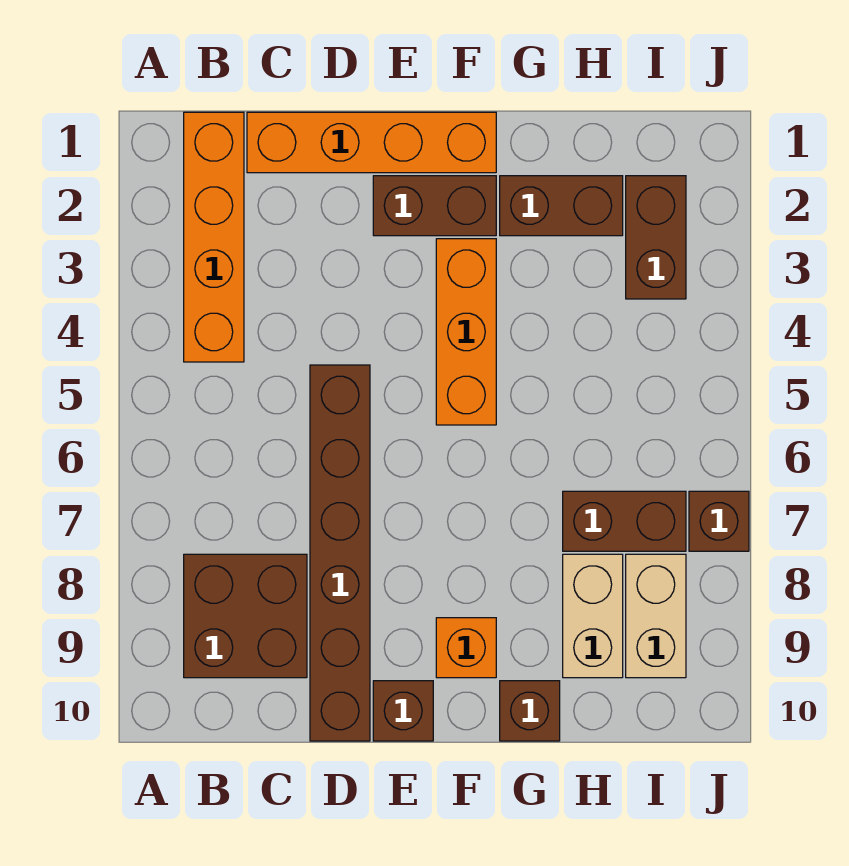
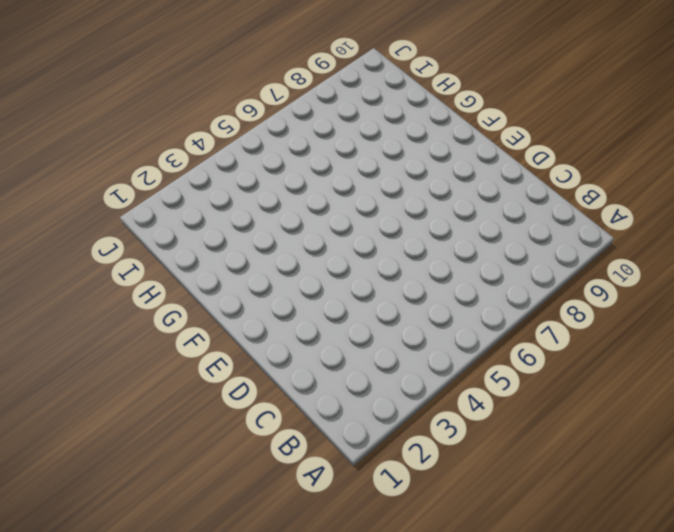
none -> orange brick B1:B4 level 1
none -> brown brick B8:C9 level 1
none -> orange brick C1:F1 level 1

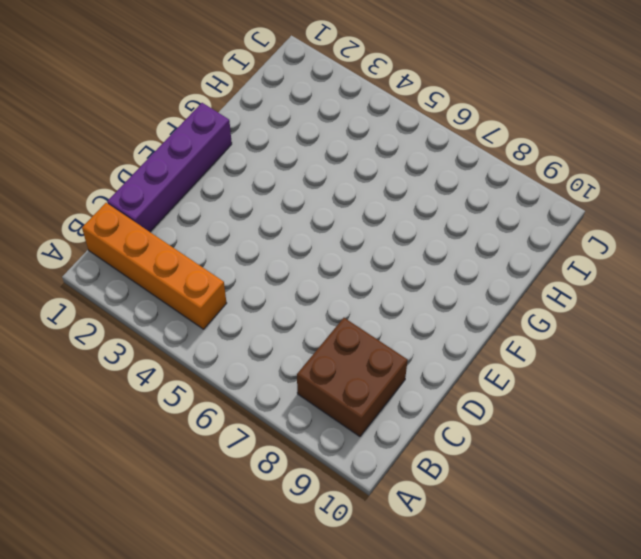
purple brick C1:F1 level 1 -> orange brick C1:F1 level 1
none -> brown brick D5:D10 level 1
none -> brown brick E2:F2 level 1
none -> brown brick E10 level 1

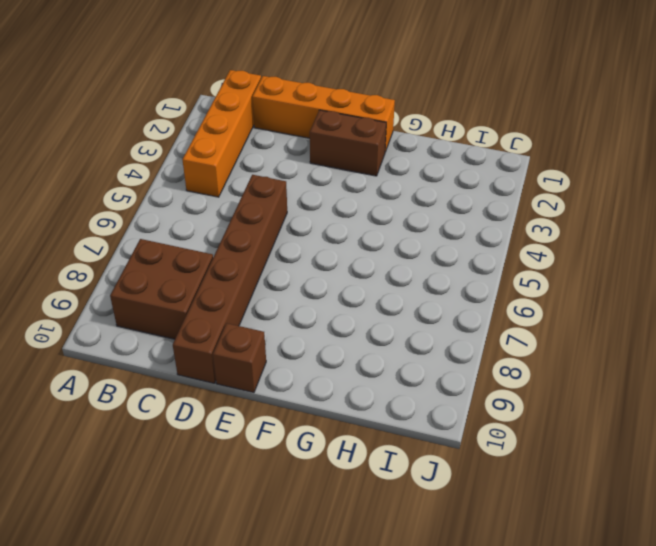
none -> orange brick F3:F5 level 1
none -> orange brick F9 level 1
none -> brown brick G2:H2 level 1

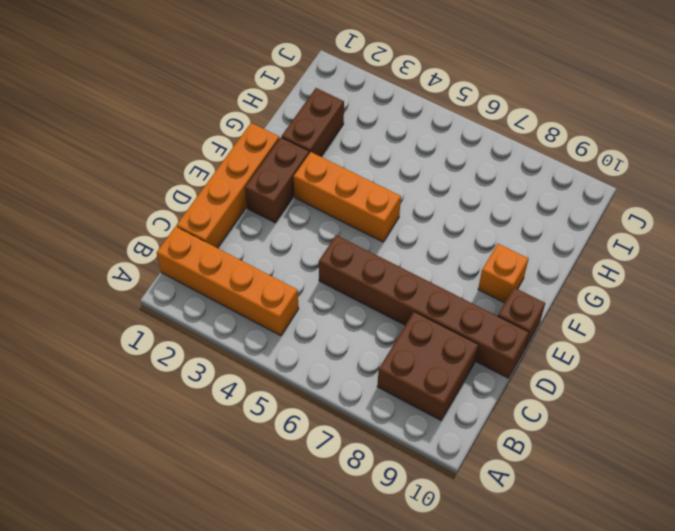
none -> brown brick G10 level 1
none -> brown brick H7:I7 level 1
none -> tan brick H8:H9 level 1

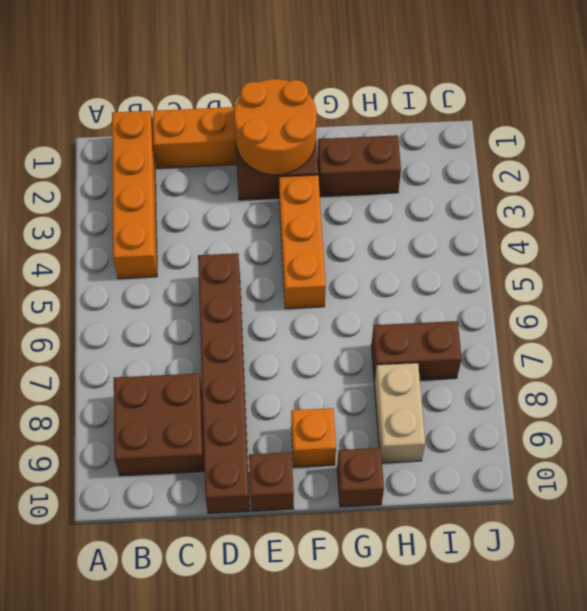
orange round brick E1:F2 level 2 -> none
none -> brown brick I2:I3 level 1
none -> tan brick I8:I9 level 1
none -> brown brick J7 level 1

